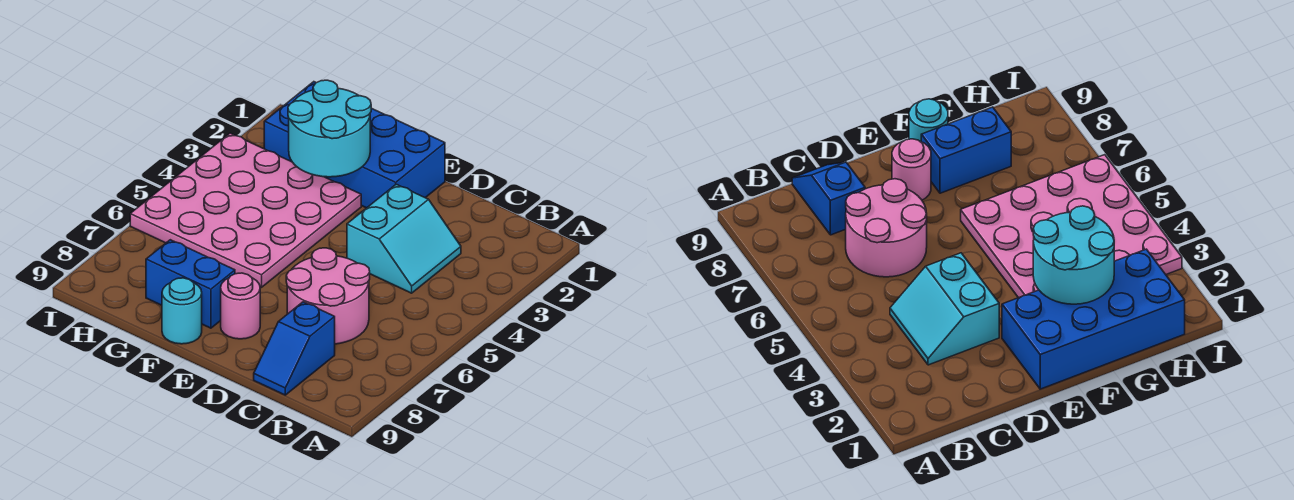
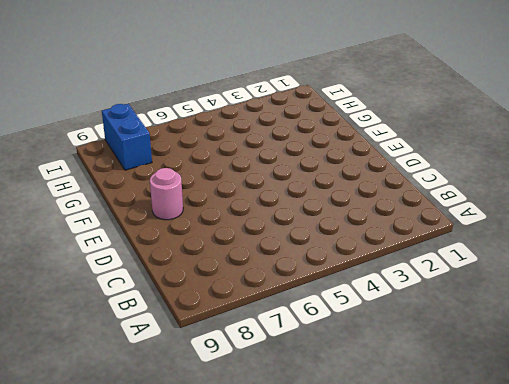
blue brick H8:I8 level 1 -> blue brick F8:G8 level 1
none -> cyan slope C3:D4 level 1 top D
none -> pink round brick C6:D7 level 1

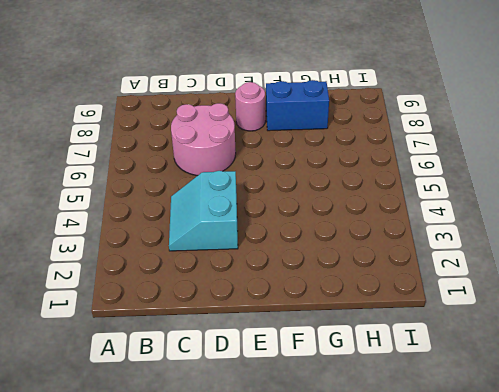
none -> blue slope C8:C9 level 1 top 8
none -> blue brick E1:H2 level 1

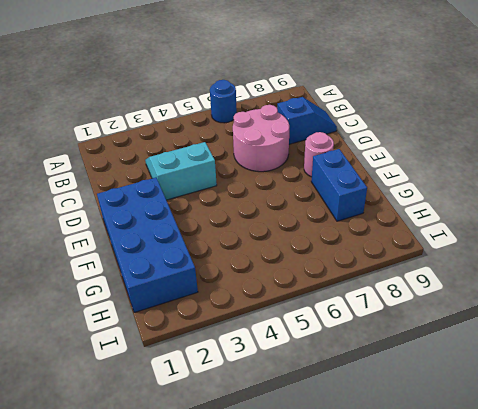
blue round brick A6 level 1 -> none
none -> pink plate F3:I6 level 1
none -> cyan round brick F9 level 1

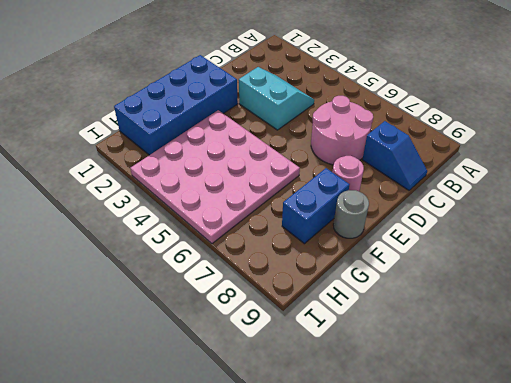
grey round brick F9 level 1 -> cyan round brick F9 level 1
none -> cyan round brick F2:G3 level 2

